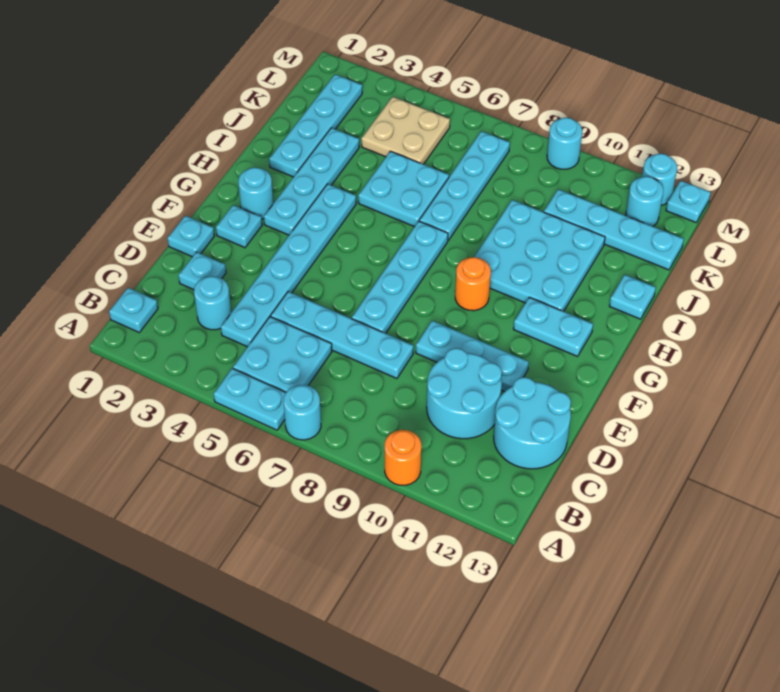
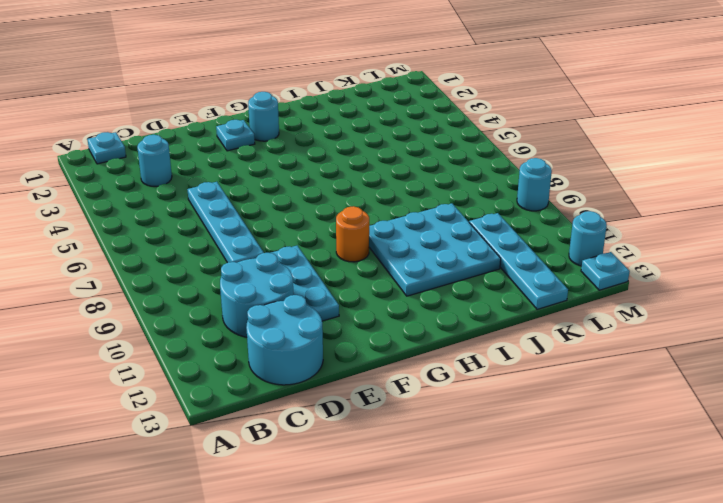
none -> cyan plate A5:A6 level 1
none -> cyan round brick A7 level 1
none -> orange round brick A10 level 1
none -> cyan plate B5:C6 level 1

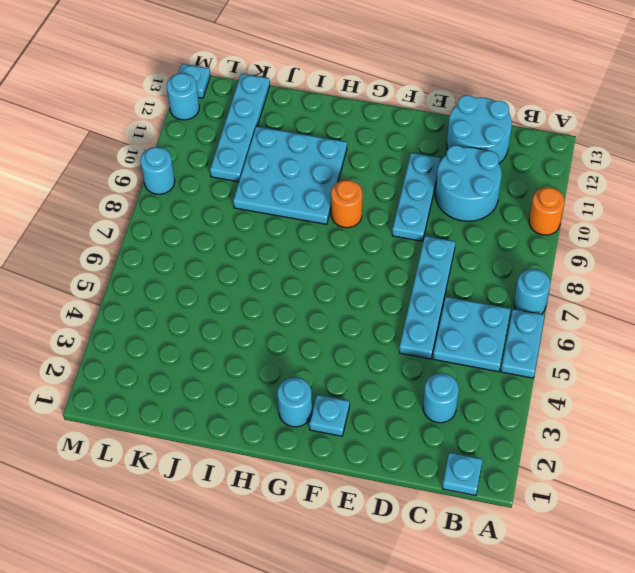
none -> cyan plate C4:H4 level 1
none -> cyan plate D2 level 1
none -> cyan plate E1 level 1
none -> cyan plate E7:H7 level 1

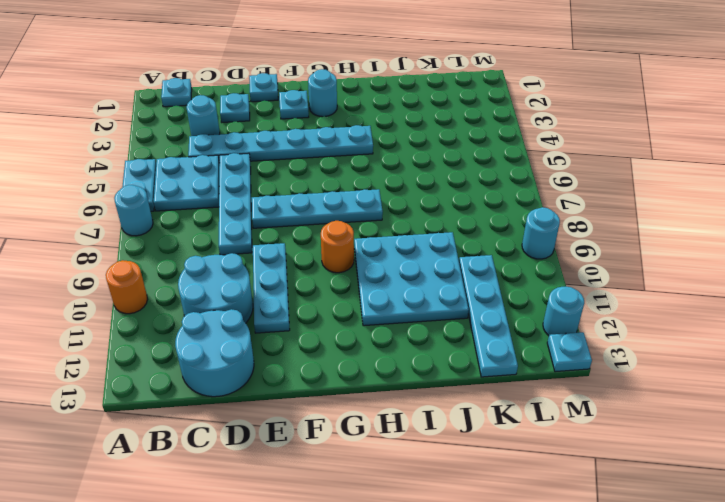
none -> cyan plate G3:J3 level 1
none -> cyan plate G11:G12 level 1
none -> cyan plate I2:L2 level 1
none -> cyan plate I5:J6 level 1

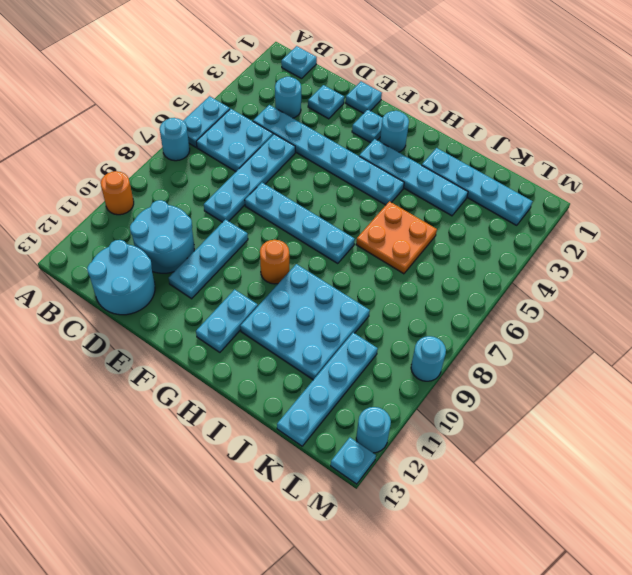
orange plate I5:J6 level 1 -> cyan plate I5:J6 level 1
none -> cyan plate I7:L7 level 1
none -> cyan plate I13 level 1
none -> tan plate K4:L5 level 1
none -> cyan round brick L12 level 1

